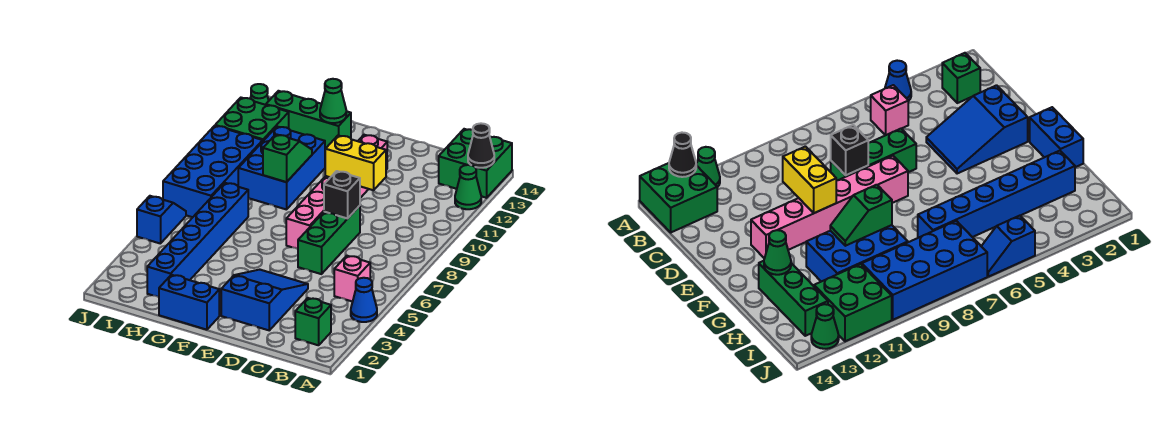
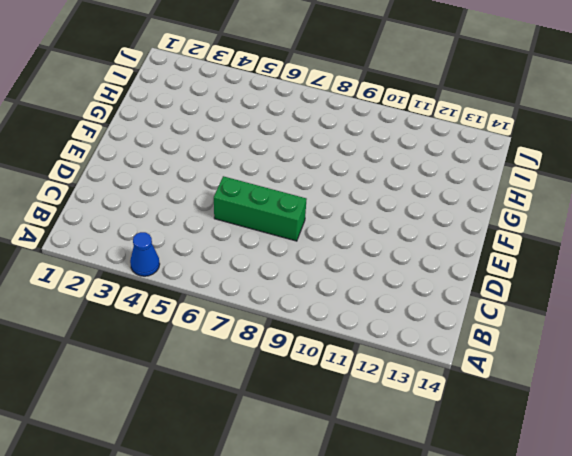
none -> green cone A12 level 1
none -> green brick A13:B14 level 1
none -> green brick B2 level 1

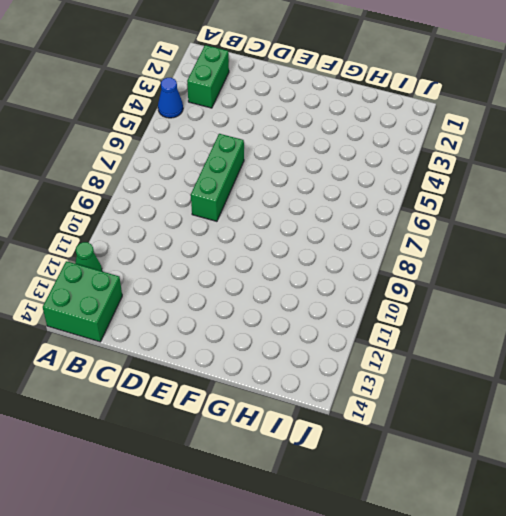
green brick B2:B3 level 1 -> green brick B2 level 1
none -> pink brick B5 level 1
none -> blue slope D2:E4 level 1 top 2
none -> pink brick E7:E12 level 1

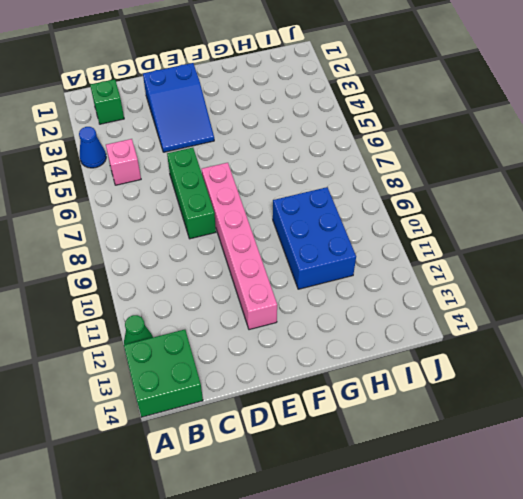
none -> blue brick F1:G1 level 1
none -> green brick G13:I13 level 1
none -> blue brick H2:H7 level 1

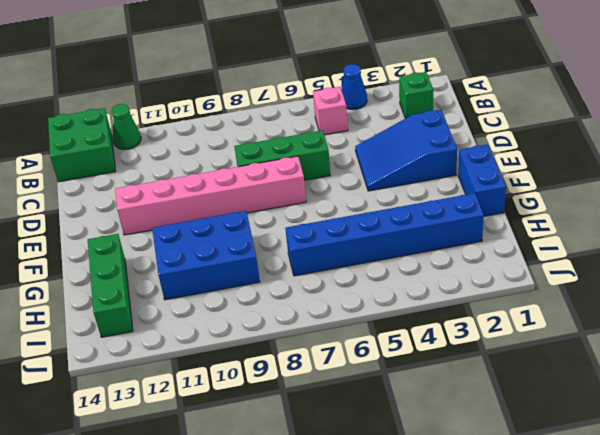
none -> blue brick I7:J10 level 1
none -> green brick I11:J12 level 1
none -> blue slope J5:J6 level 1 top 5

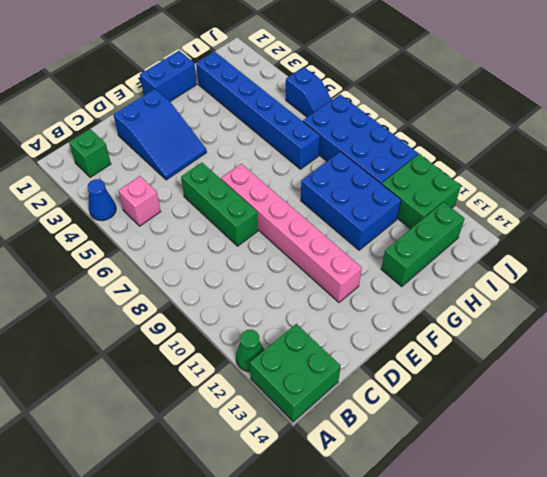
none -> green cone J13 level 1
none -> black cone A13 level 2
none -> black brick D8 level 2

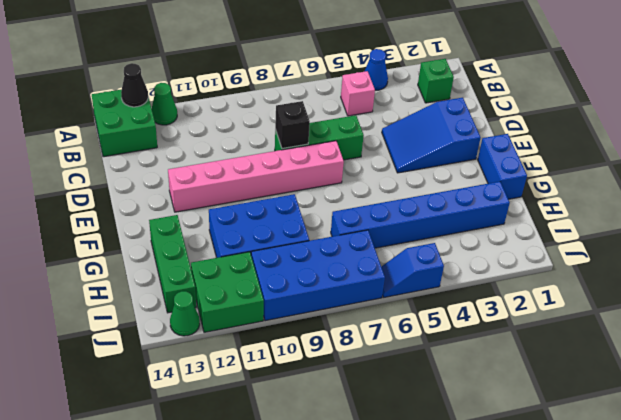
none -> yellow brick D10:E10 level 2
none -> green slope G9:G10 level 2 top 9
none -> green cone G13 level 2

